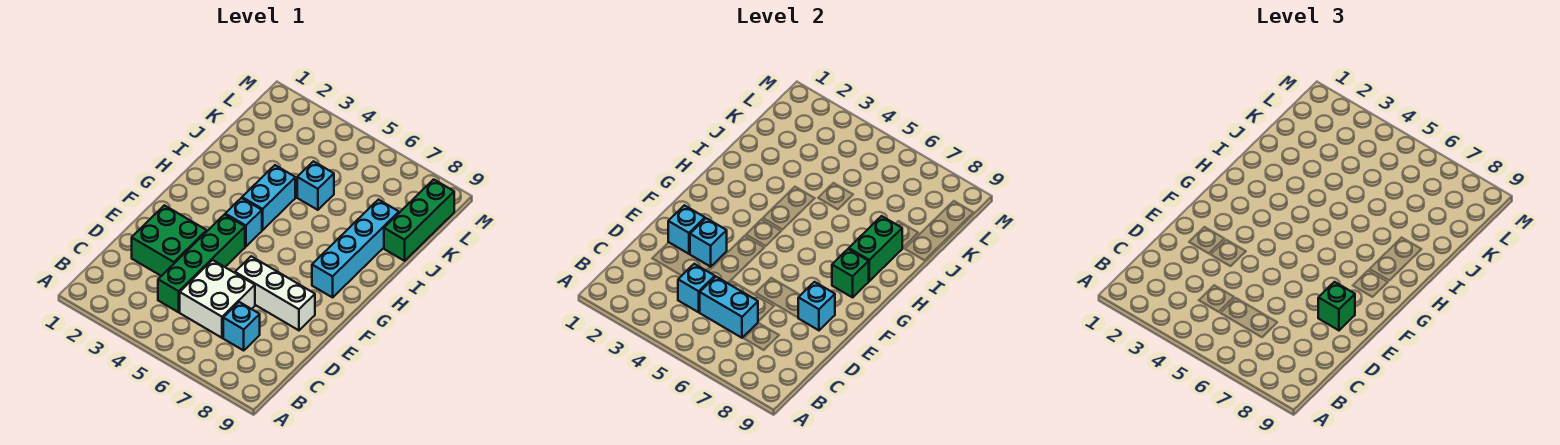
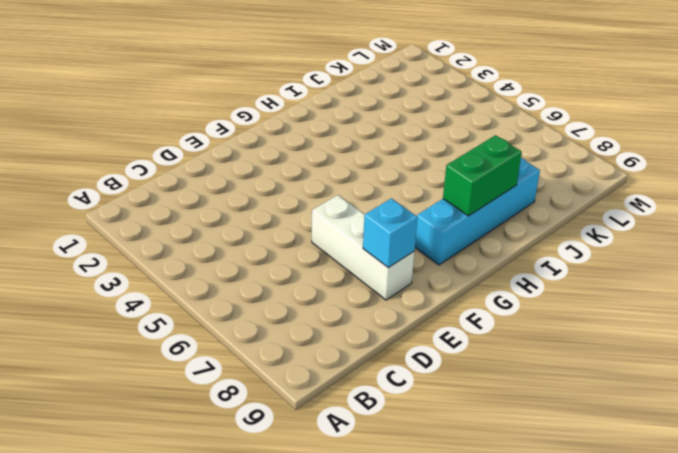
none -> green brick C4:F4 level 1
none -> white brick C5:D6 level 1
none -> cyan brick C7 level 1

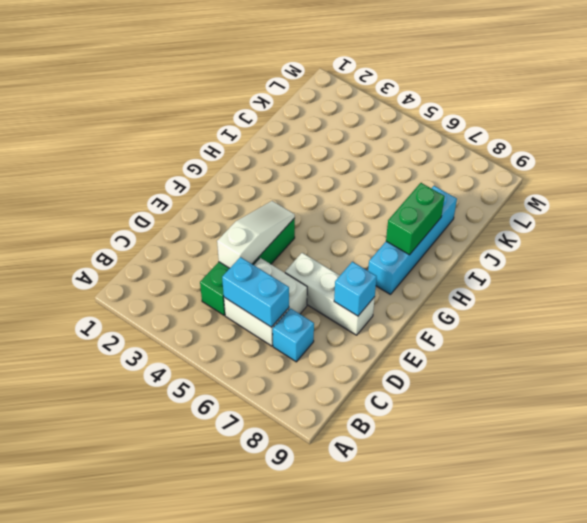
white slope D4:F4 level 2 top D -> none
none -> green brick D2:E3 level 1
none -> cyan brick G4 level 1
none -> cyan brick H4:I4 level 1

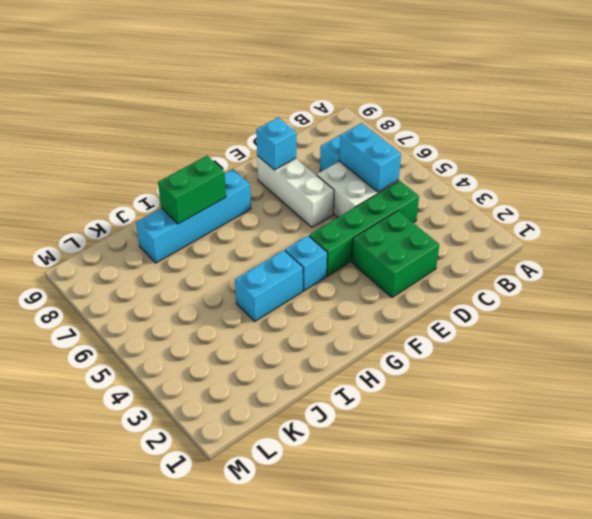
none -> cyan brick J5 level 1
none -> green brick J9:L9 level 1
none -> cyan brick C4 level 2

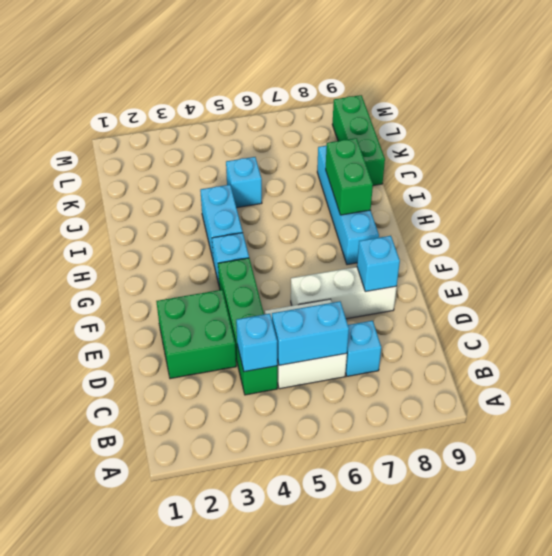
none -> cyan brick E2 level 2
none -> cyan brick E3 level 2
none -> green brick G8 level 2

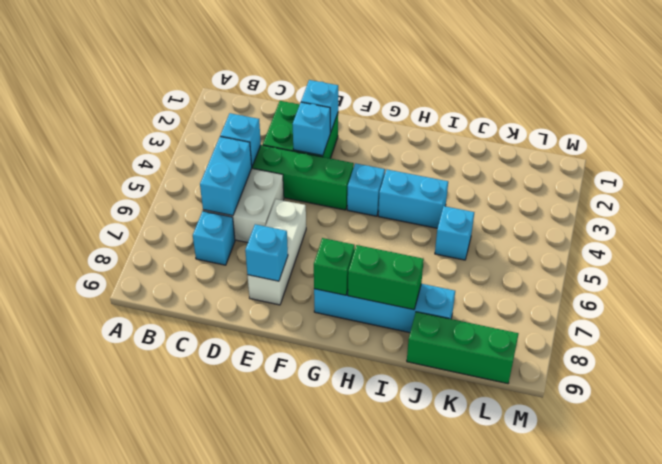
none -> green brick E8 level 3

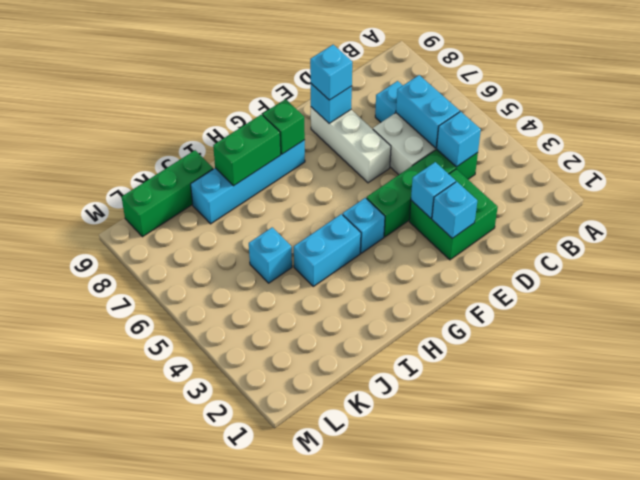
cyan brick E8 level 3 -> green brick E8 level 3

